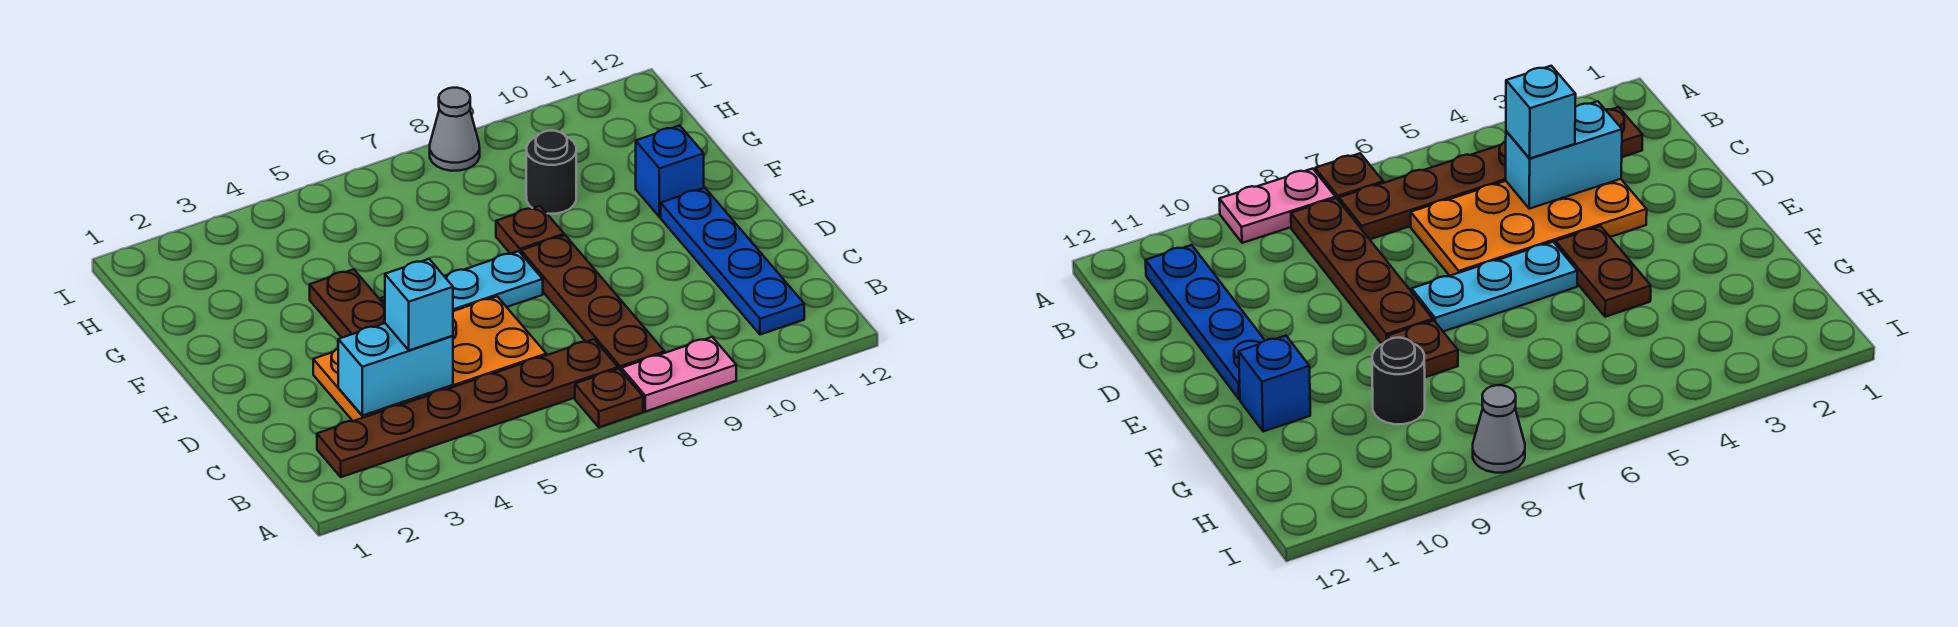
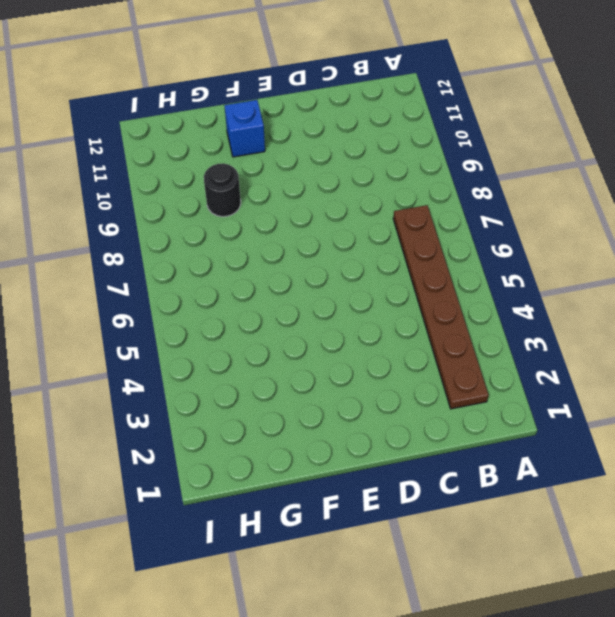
none -> brown plate A7 level 1
none -> pink plate A8:A9 level 1
none -> brown plate B8:E8 level 1

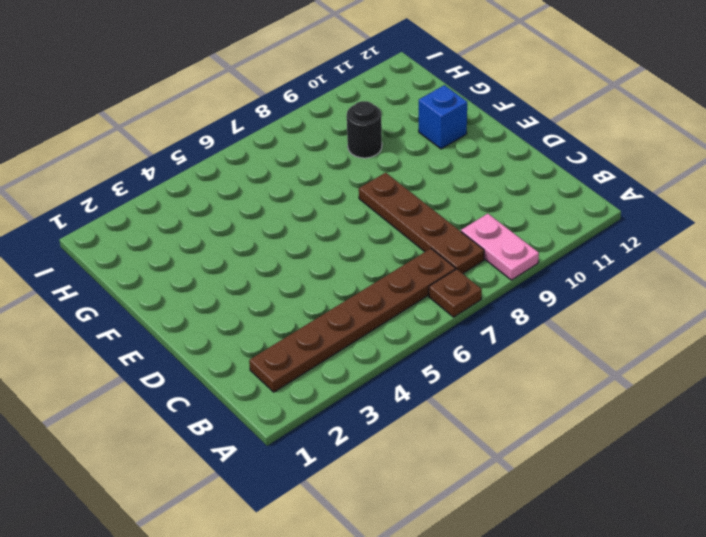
pink plate A9:B9 level 1 -> pink plate A8:A9 level 1
none -> blue plate B11:E11 level 1
none -> orange plate C3:D6 level 1
none -> brown plate E4:F4 level 1

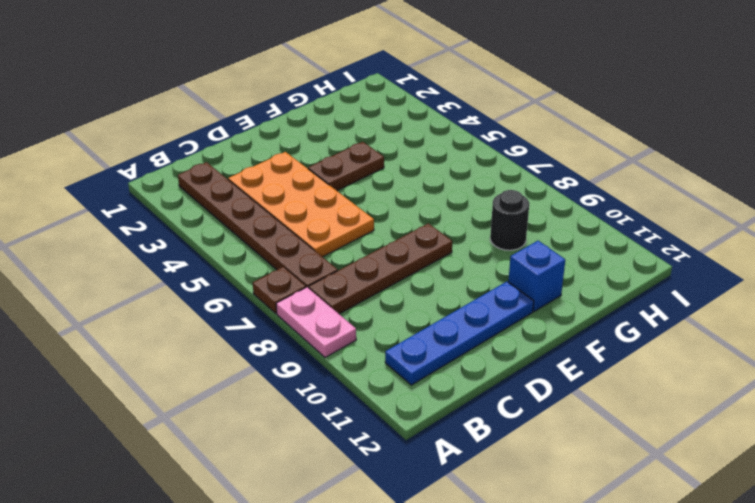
none -> cyan plate E5:E7 level 1
none -> brown plate F8 level 1
none -> grey cone I8 level 1

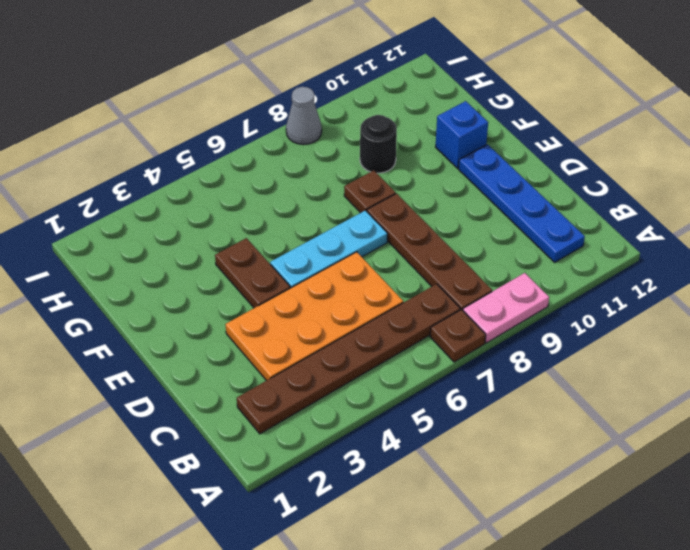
none -> cyan brick C3:C4 level 2
none -> cyan brick C4 level 3

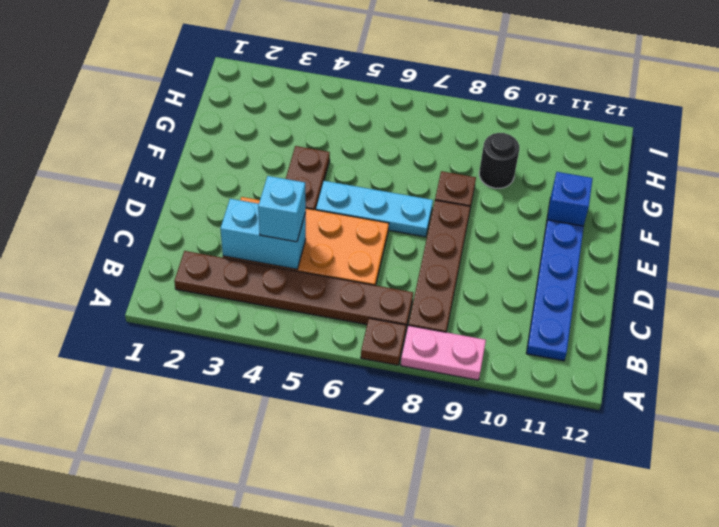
none -> grey cone I8 level 1

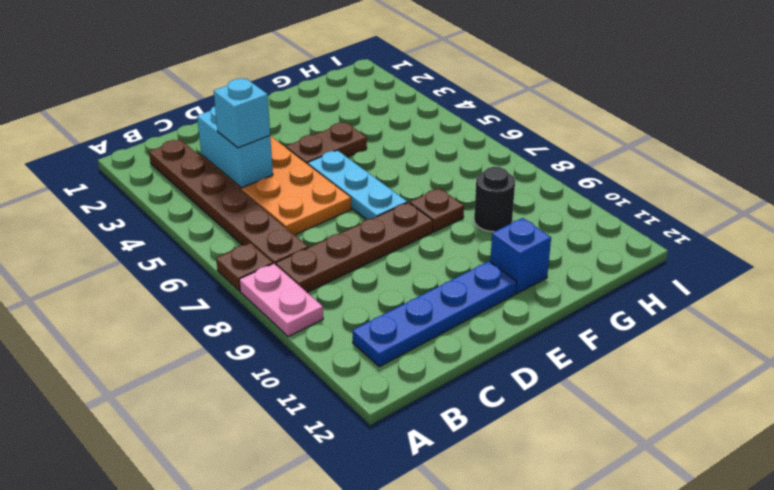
none -> grey cone I8 level 1

